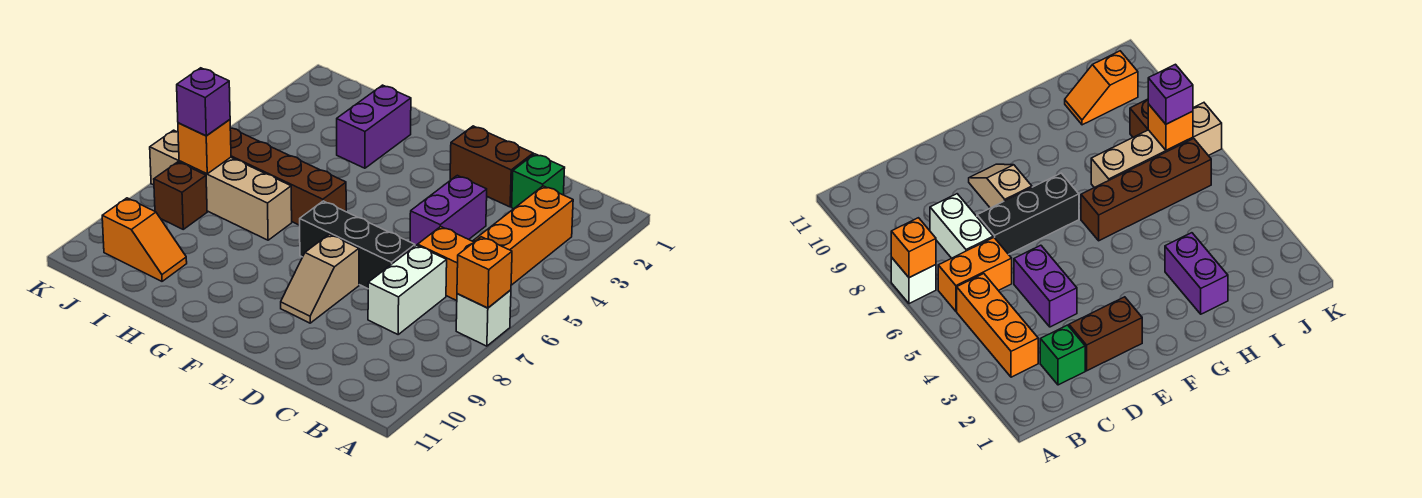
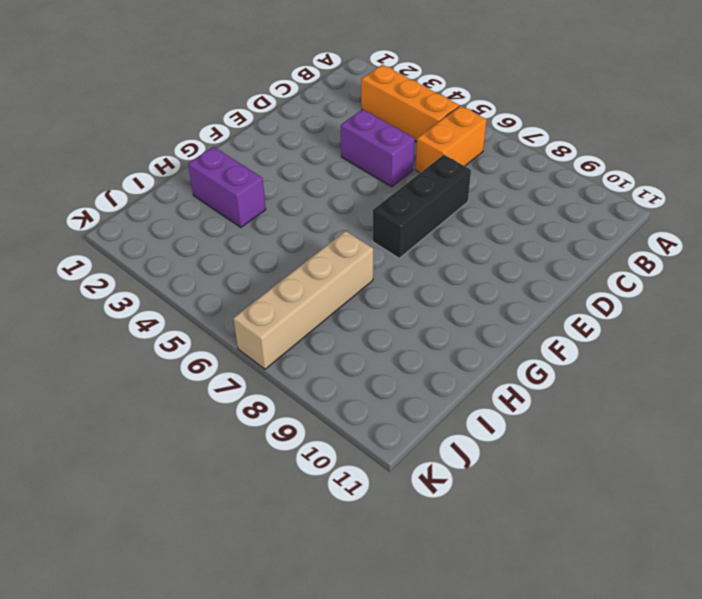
none -> white brick A7 level 1
none -> green brick C2 level 1
none -> white brick C7:C8 level 1

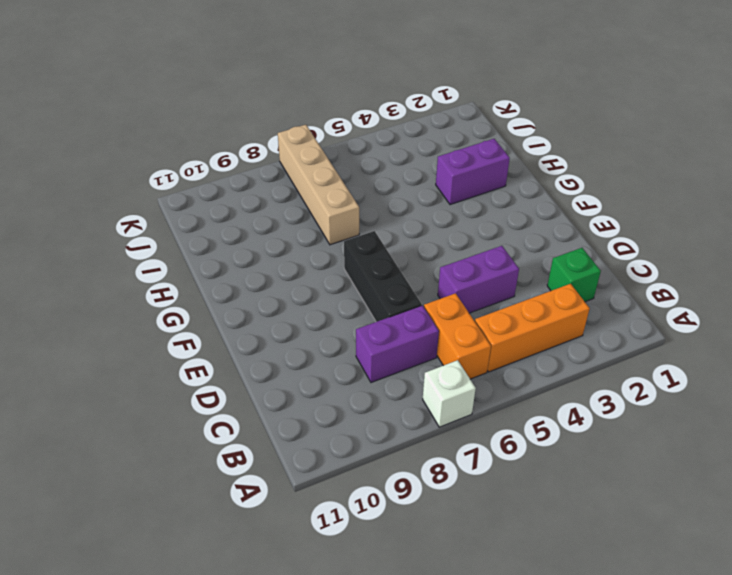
purple brick C7:C8 level 1 -> white brick C7:C8 level 1
none -> brown brick D2:E2 level 1
none -> tan slope E8:E9 level 1 top 8
none -> brown brick G6:J6 level 1

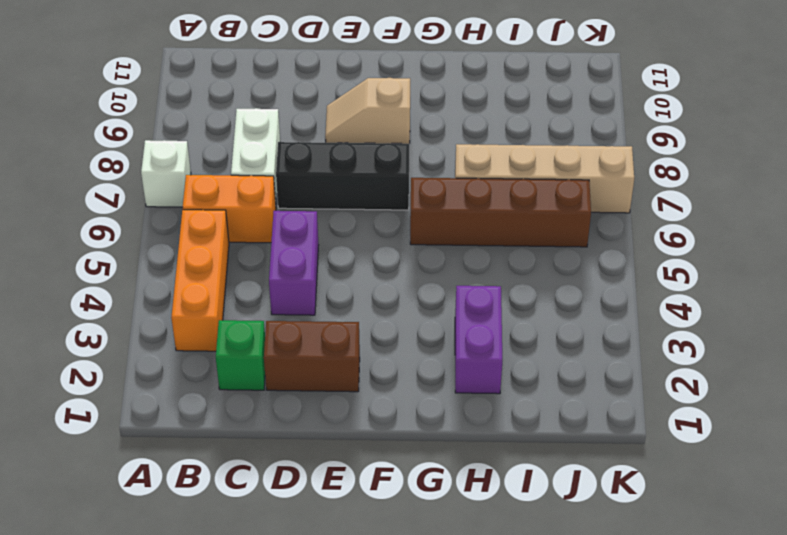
tan slope E9:F9 level 1 top F -> tan slope E8:E9 level 1 top 8
none -> orange slope I10:J10 level 1 top J
none -> brown brick J8 level 1
none -> orange brick A7 level 2

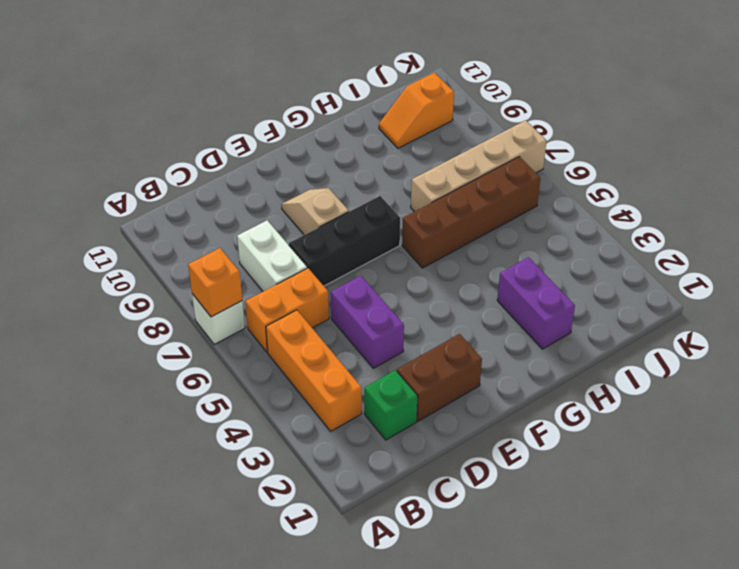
none -> brown brick J8 level 1
none -> orange brick J7 level 2
none -> purple brick J7 level 3

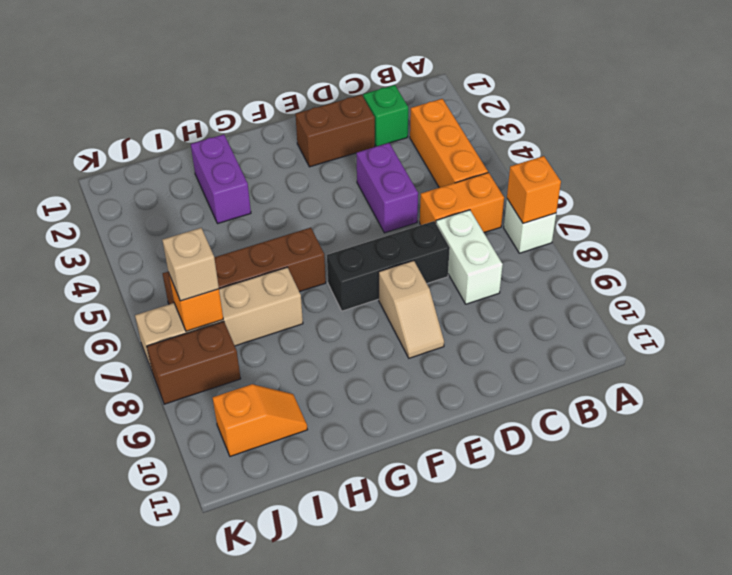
tan brick J7 level 3 -> purple brick J7 level 3
brown brick J8:K8 level 1 -> brown brick J8 level 1

